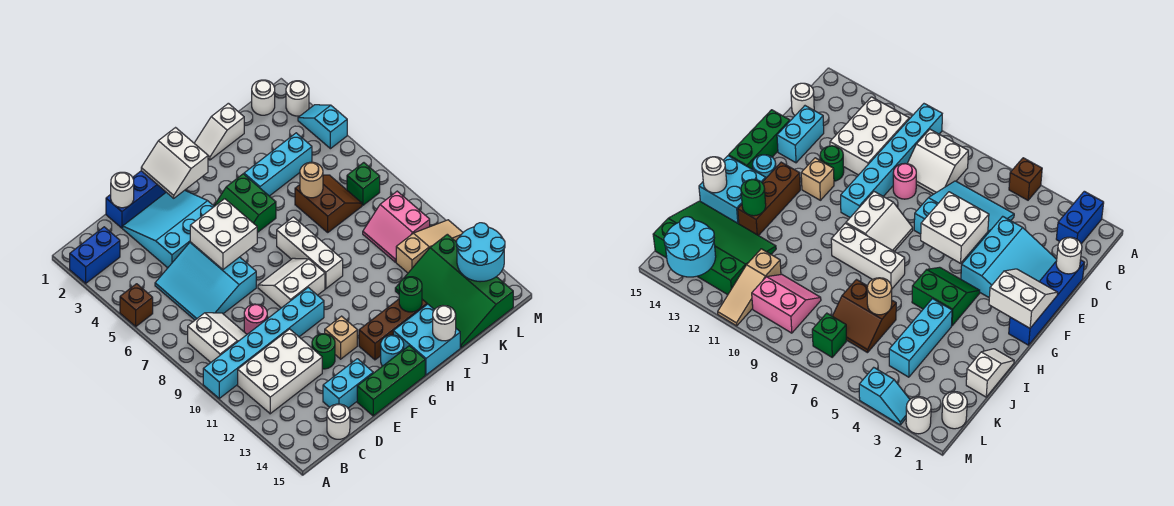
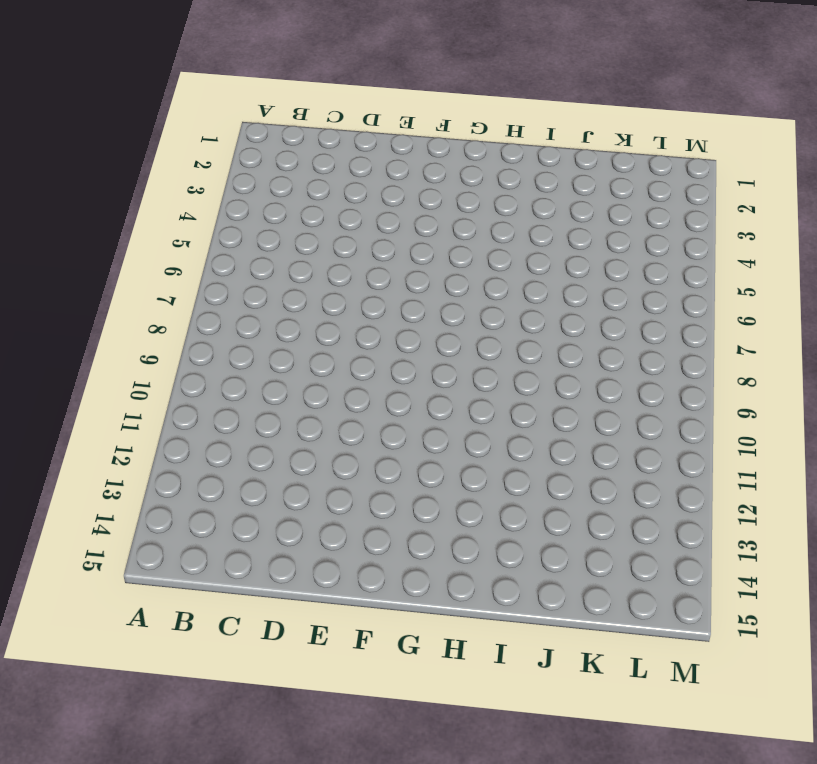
none -> blue brick A2:B2 level 1
none -> brown brick A5 level 1
none -> cyan brick A10:F10 level 1
none -> white slope B8:C9 level 1 top B

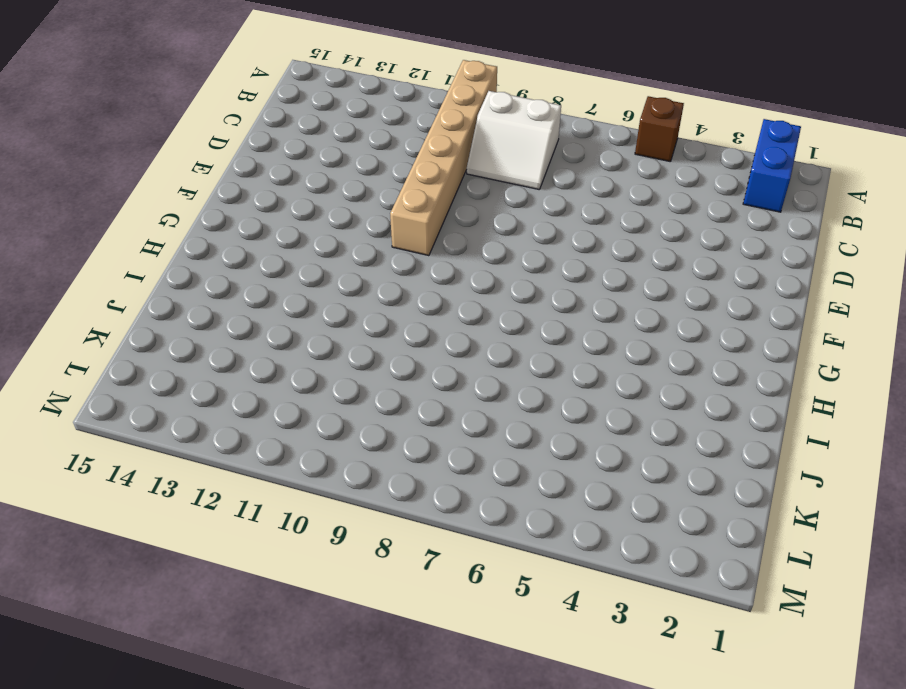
tan brick A10:F10 level 1 -> cyan brick A10:F10 level 1
none -> white brick B11:D12 level 1
none -> cyan slope C5:E7 level 1 top E
none -> white round brick C15 level 1
none -> blue brick D1:G1 level 1

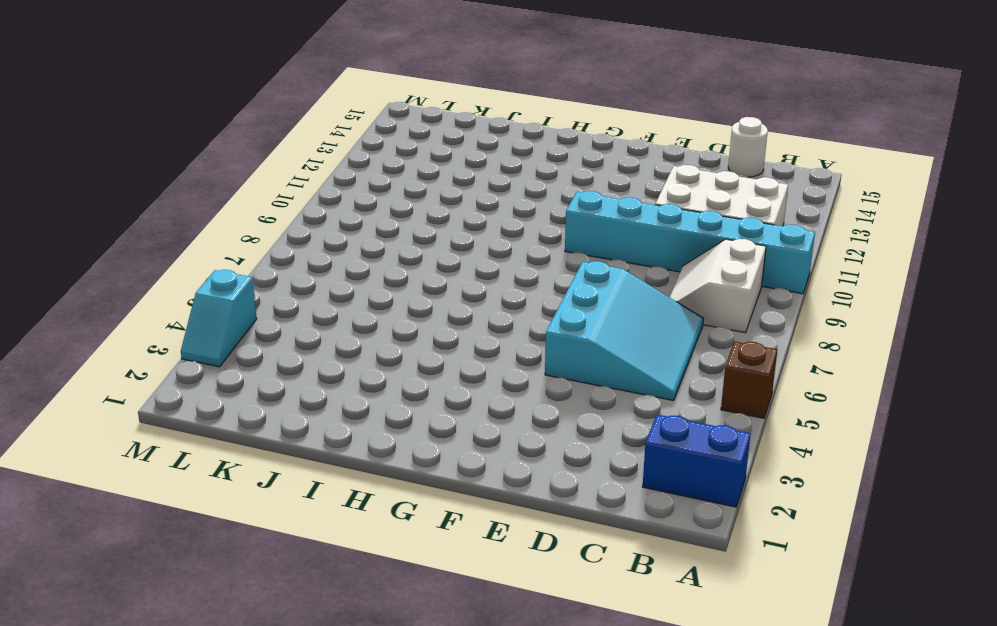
none -> blue brick D1:G1 level 1
none -> cyan slope D2:F4 level 1 top 4
none -> pink round brick D9 level 1
none -> cyan brick D14:E14 level 1

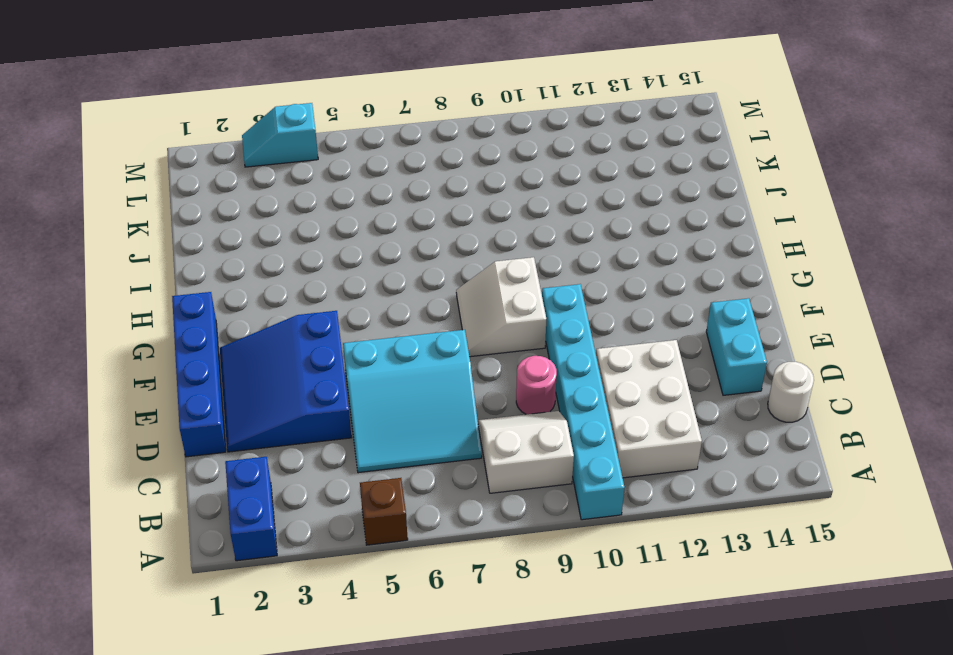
blue slope D2:F4 level 1 top 4 -> cyan slope D2:F4 level 1 top 4
none -> green round brick E12 level 1
none -> green brick E15:G15 level 1
none -> tan brick F12 level 1
none -> green slope G4:H5 level 1 top H

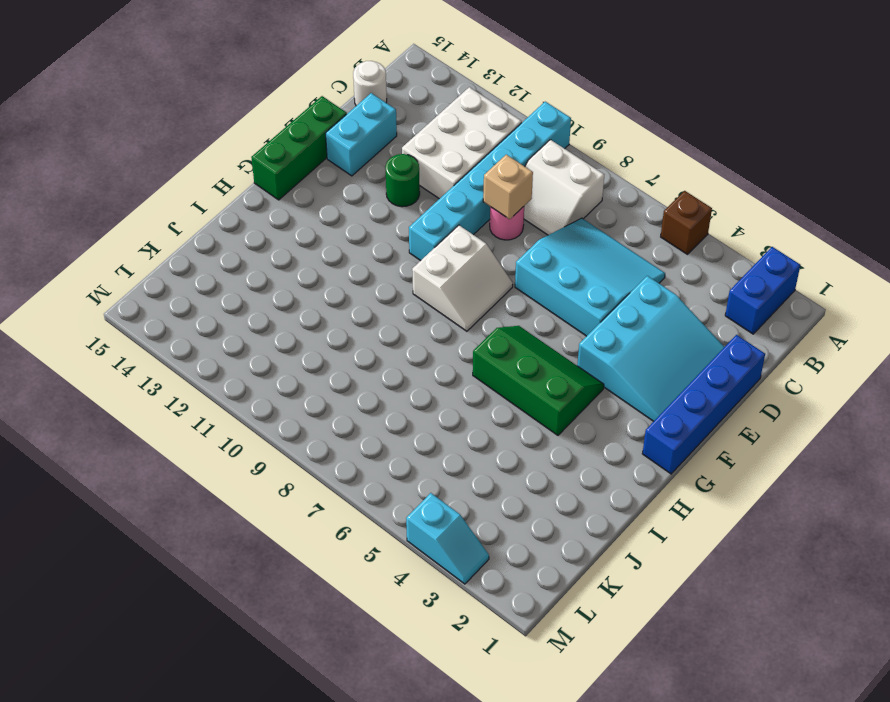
tan brick D9 level 2 -> tan brick F12 level 1
green slope G4:H6 level 1 top H -> green slope G4:H5 level 1 top H
none -> brown brick G13:I13 level 1
none -> cyan round brick G14 level 1
none -> white brick H7:H9 level 1
none -> cyan brick H14:I15 level 1

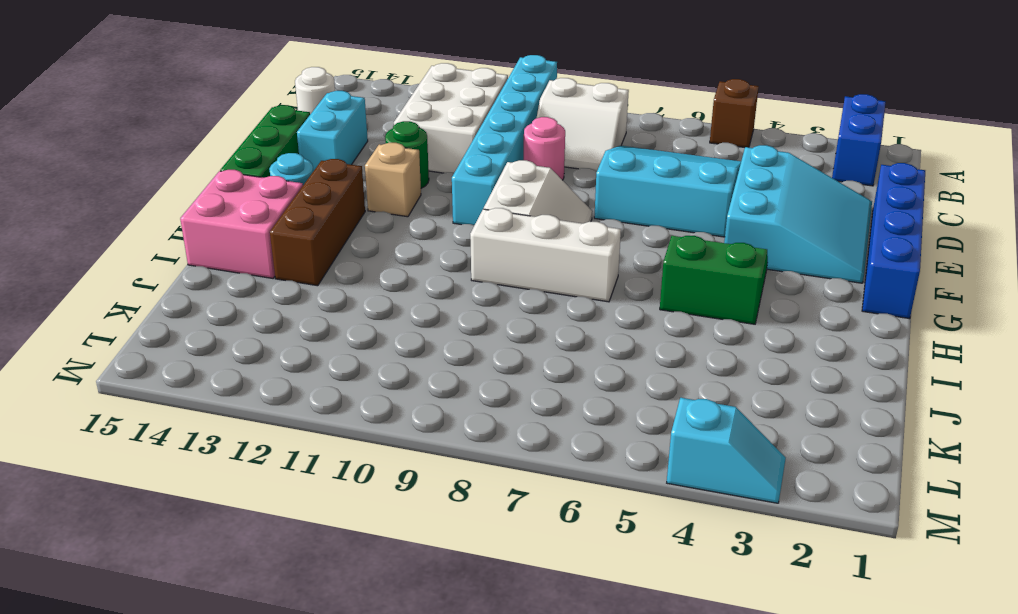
pink brick H14:I15 level 1 -> cyan brick H14:I15 level 1
none -> white slope I1:J1 level 1 top J
none -> cyan brick I4:K4 level 1
none -> brown slope J6:K7 level 1 top J
none -> green slope J12:L15 level 1 top L

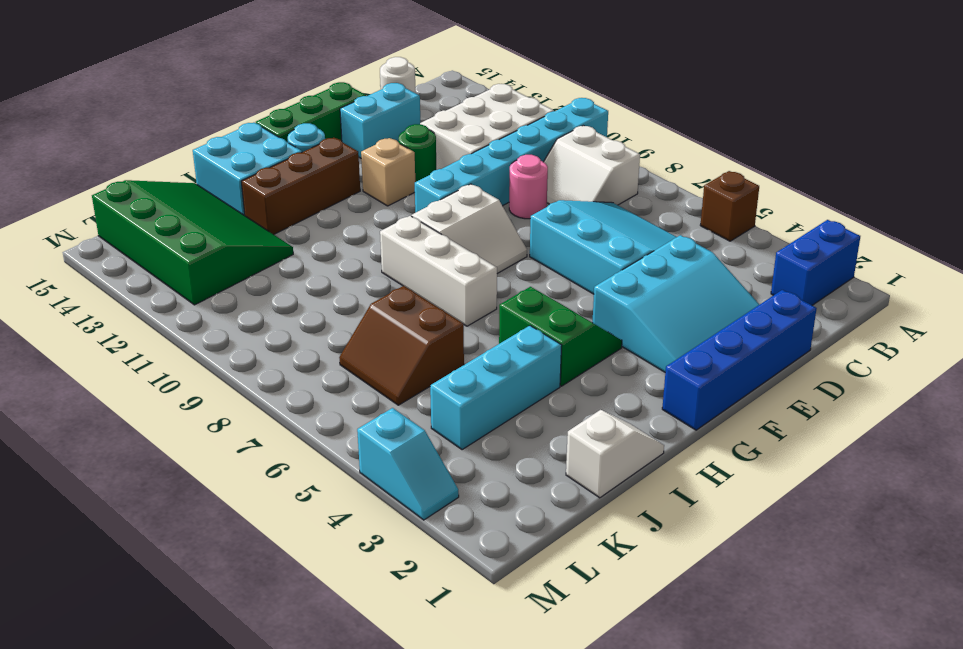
none -> pink slope K9:L10 level 1 top L
none -> tan slope K11:M11 level 1 top K
none -> white round brick L1 level 1
none -> green brick L7 level 1

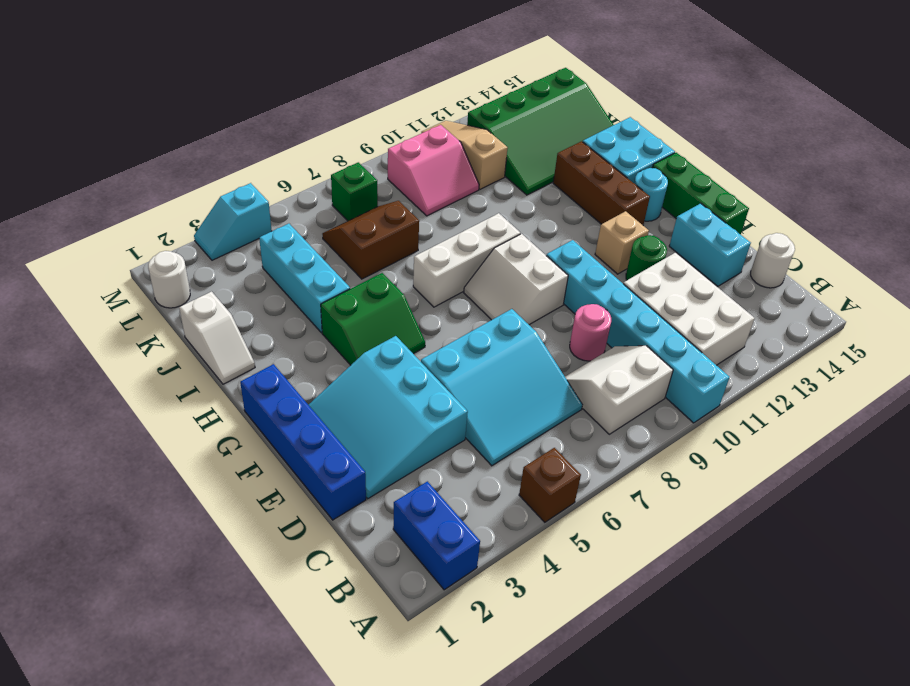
none -> white round brick M2 level 1
none -> white round brick D1 level 2
none -> white brick E5:F6 level 2
none -> white slope F1:G2 level 2 top G

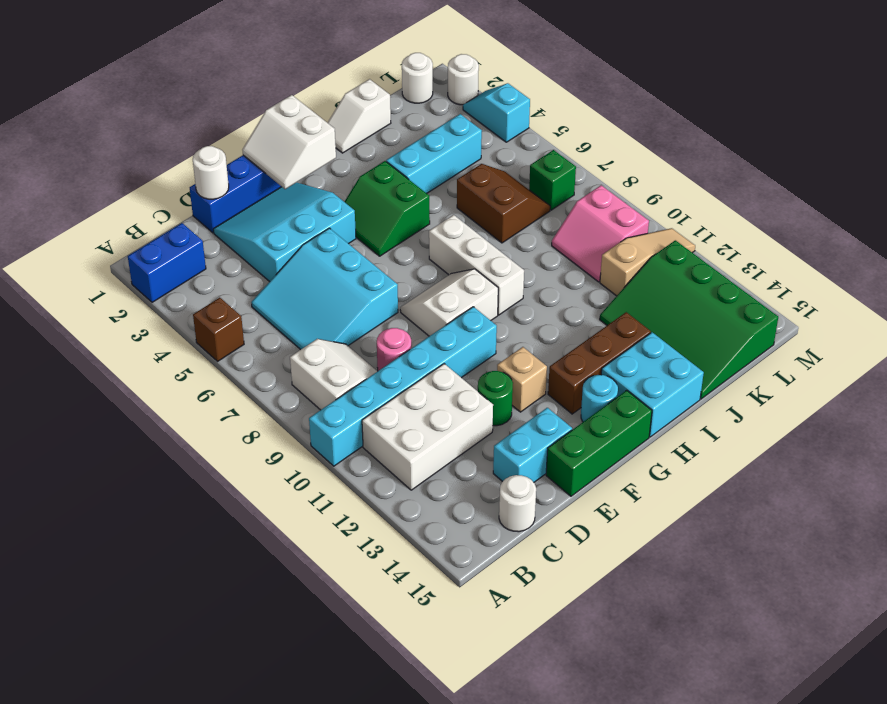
none -> white brick E5:F6 level 2
none -> green round brick I13 level 2
none -> white round brick I15 level 2
none -> tan round brick J6 level 2

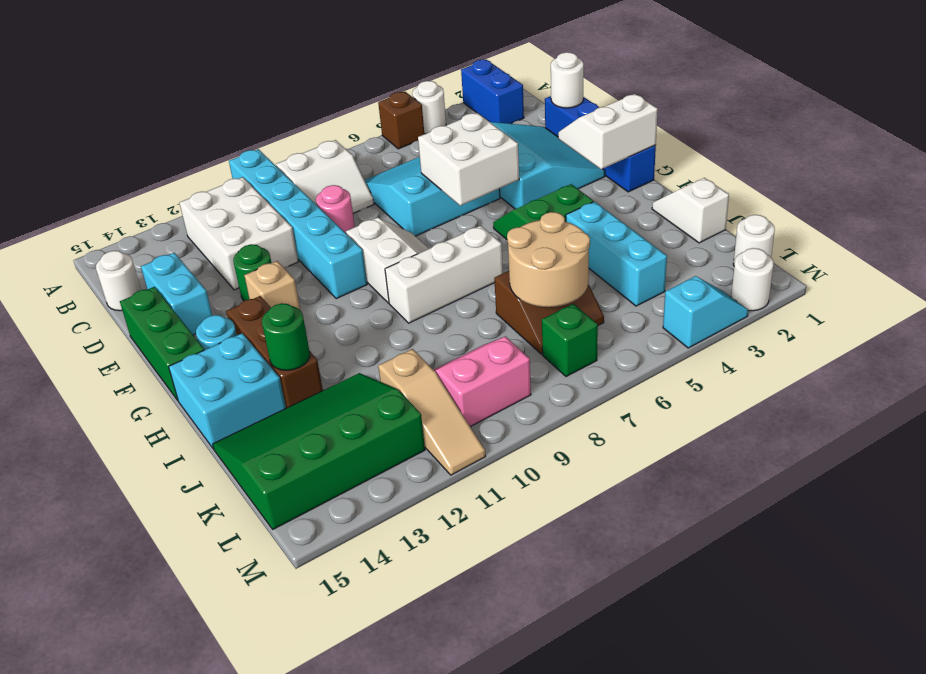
white round brick A4 level 1 -> white round brick I15 level 2
tan round brick J6:K7 level 2 -> tan round brick J6 level 2
none -> cyan round brick L13:M14 level 2

